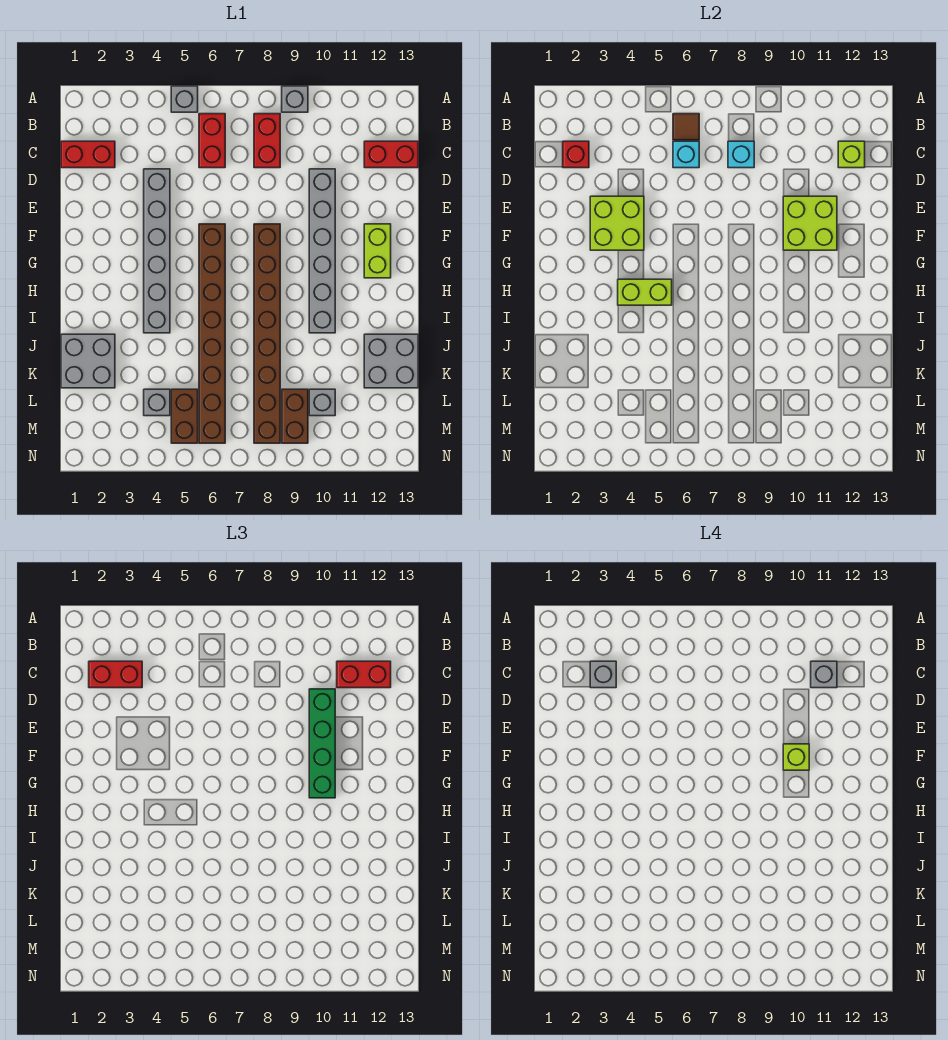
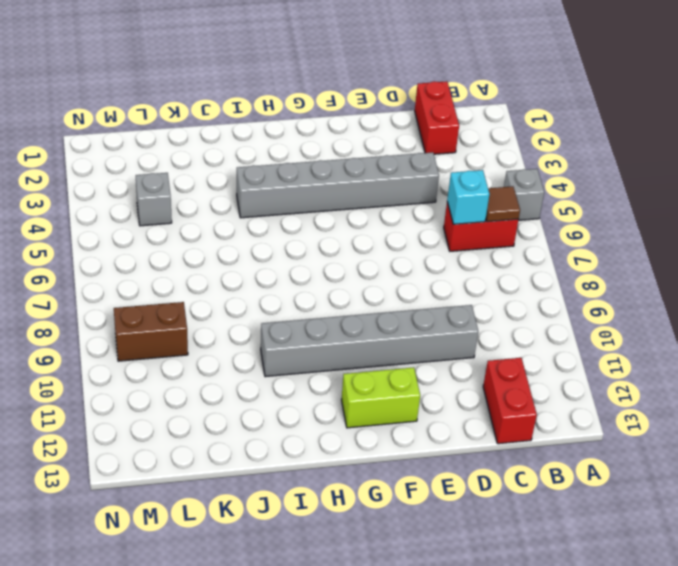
none -> grey brick A9 level 1
none -> red brick B8:C8 level 1
none -> brown brick F6:M6 level 1
none -> brown brick F8:M8 level 1

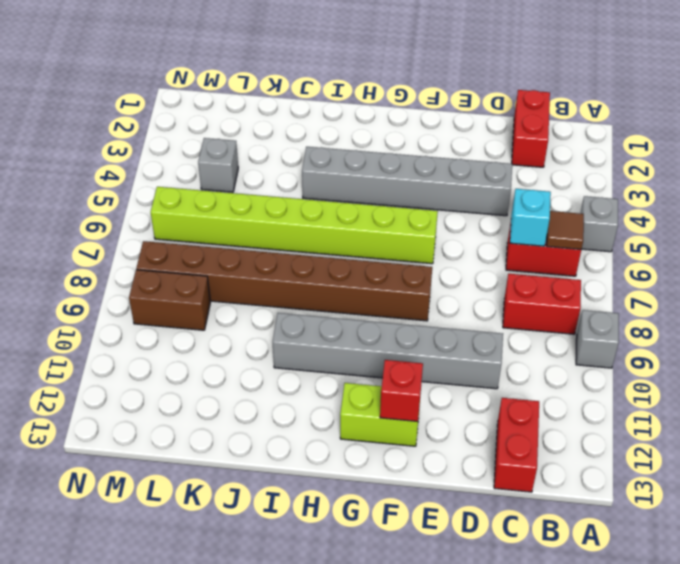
lime brick F6:M6 level 1 -> brown brick F6:M6 level 1
red brick F12 level 2 -> red brick C2 level 2
none -> grey brick J1:K2 level 1
none -> grey brick J12:K13 level 1
none -> brown brick L5:M5 level 1
none -> grey brick L10 level 1

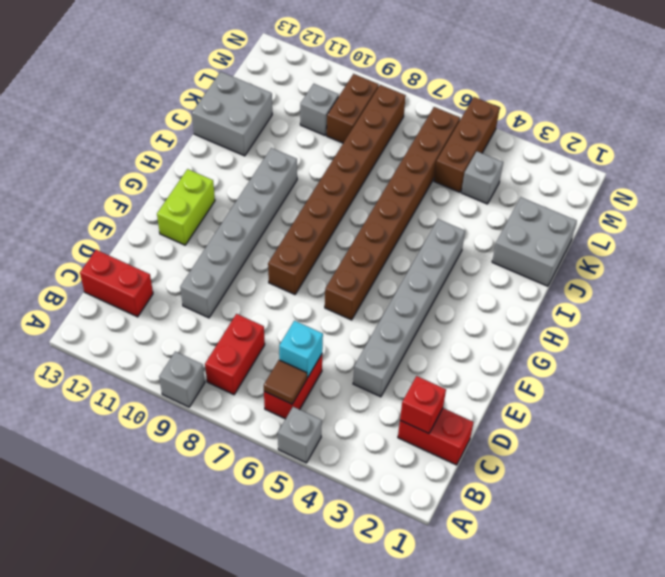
brown brick L5:N5 level 1 -> brown brick L5:M5 level 1
none -> cyan brick C8 level 2
none -> lime brick C12 level 2
none -> lime brick E3:F4 level 2
none -> lime brick E10:F11 level 2

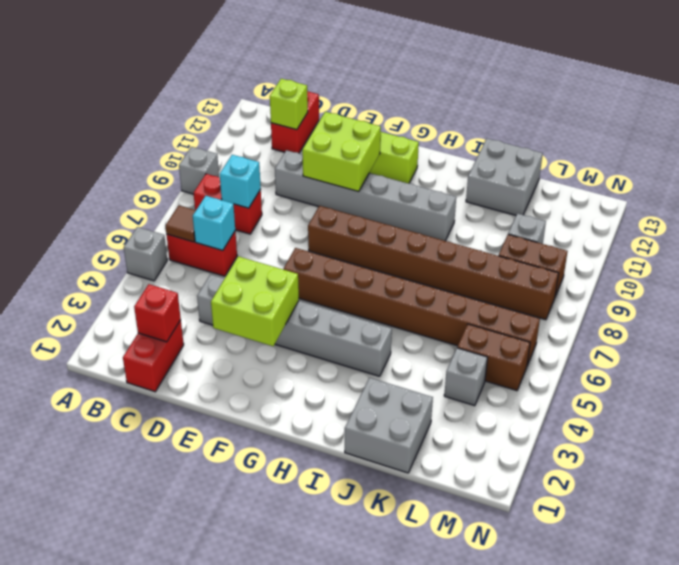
none -> lime brick H4:H5 level 2
none -> red brick C2:C3 level 3
none -> red brick C11:C12 level 3
none -> green brick D10:G10 level 3

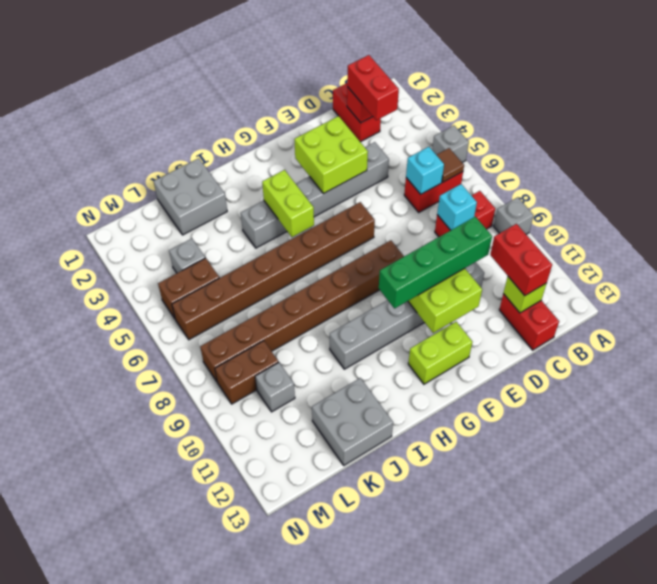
none -> grey brick C3 level 4
none -> grey brick C11 level 4
none -> lime brick F10 level 4

